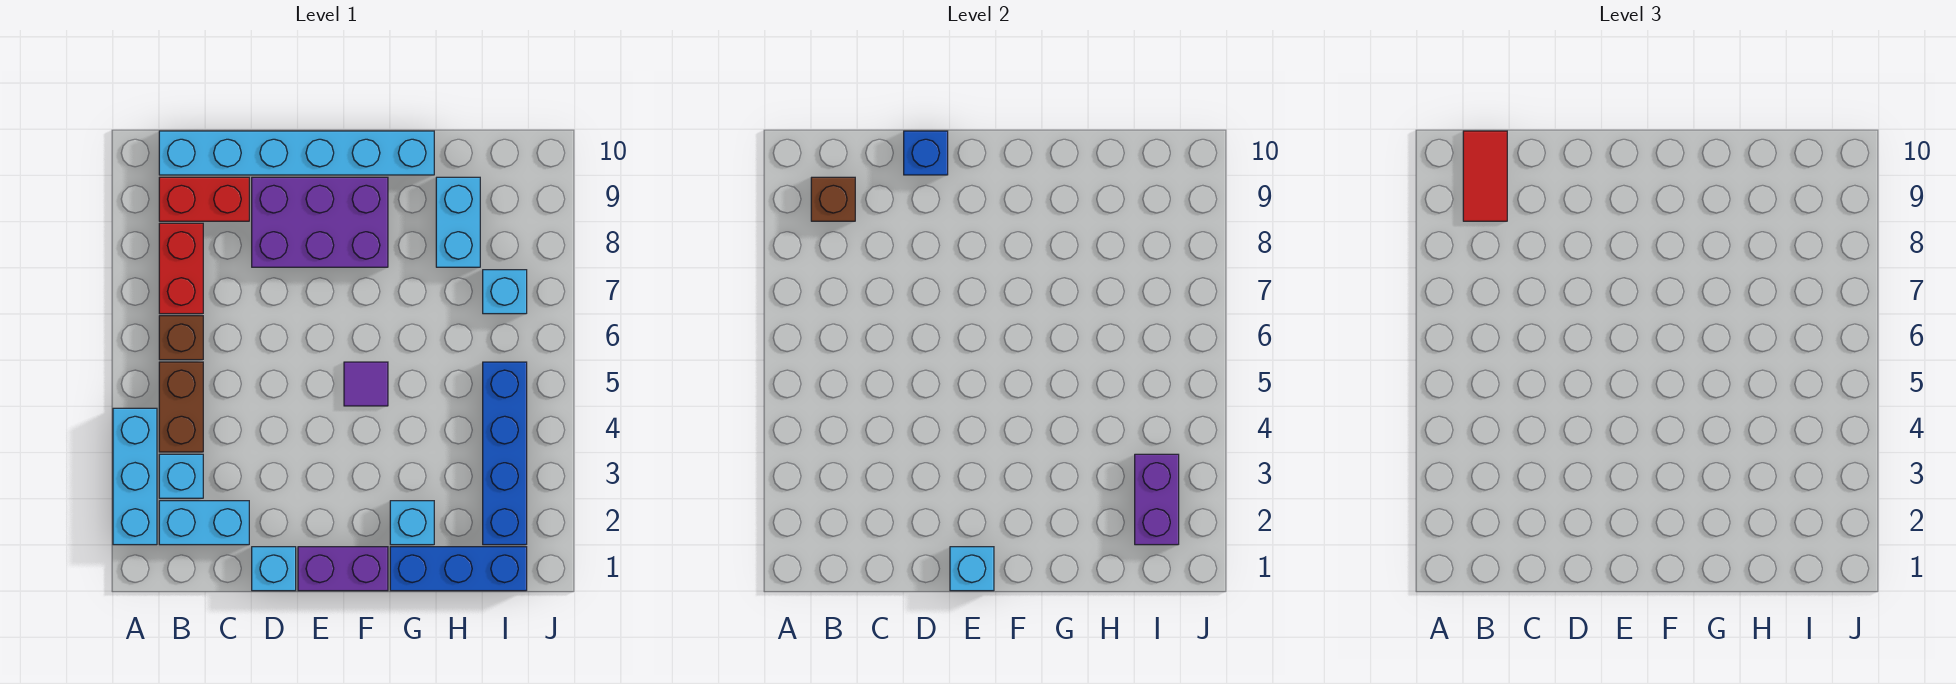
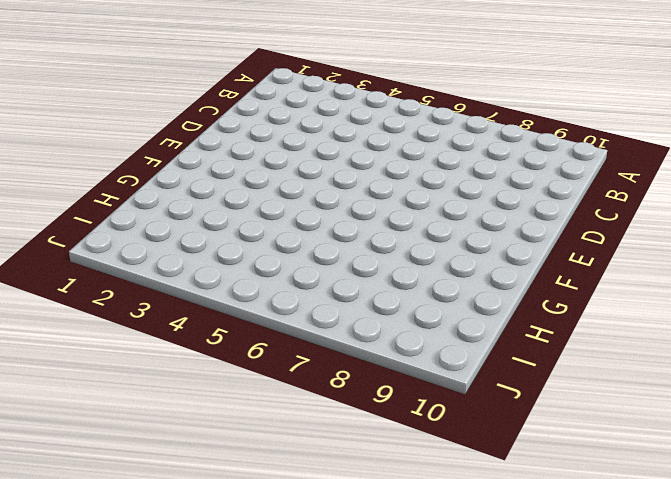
none -> cyan brick A2:A4 level 1
none -> cyan brick B2:C2 level 1
none -> cyan brick B3 level 1

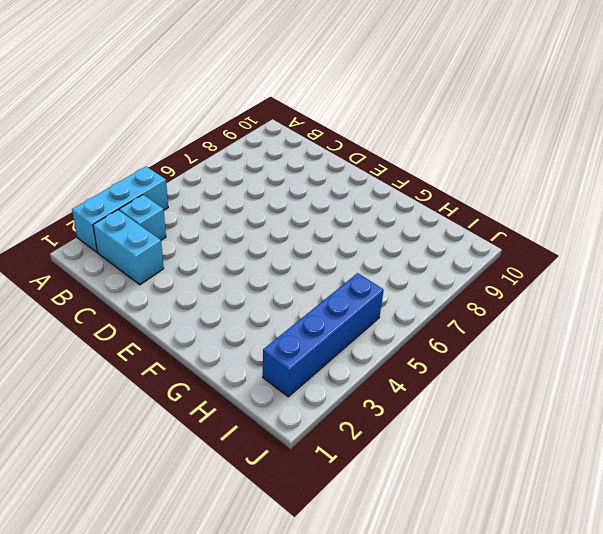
none -> brown brick B4:B5 level 1
none -> brown brick B6 level 1
none -> red brick B7:B8 level 1

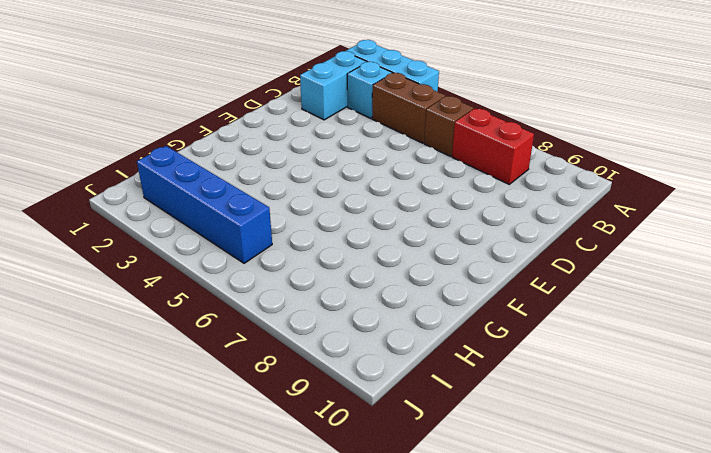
none -> red brick B9:C9 level 1
none -> cyan brick B10:G10 level 1
none -> cyan brick D1 level 1

